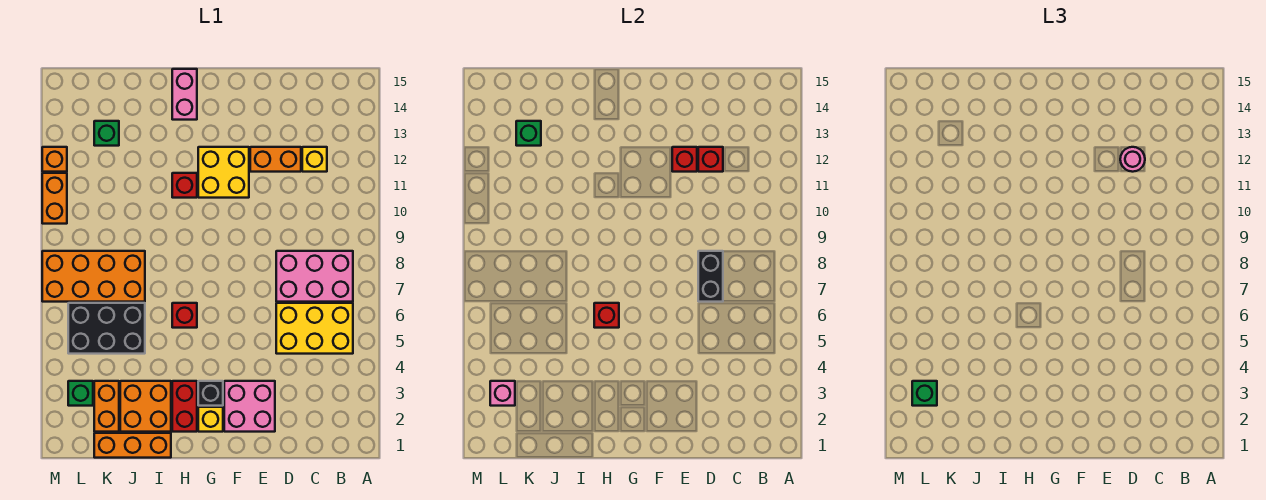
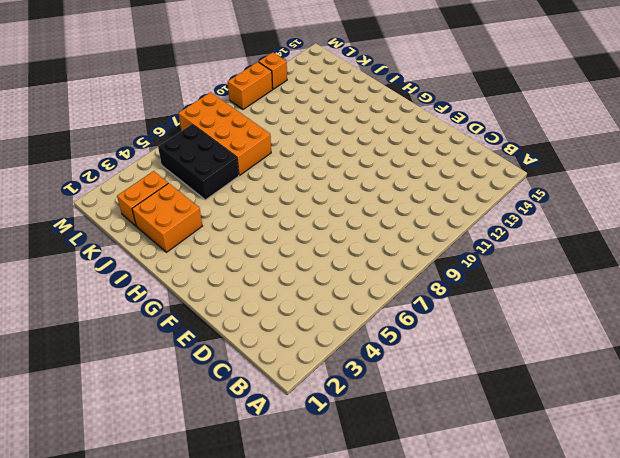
none -> yellow brick B5:D6 level 1
none -> pink brick B7:D8 level 1
none -> yellow brick C12 level 1

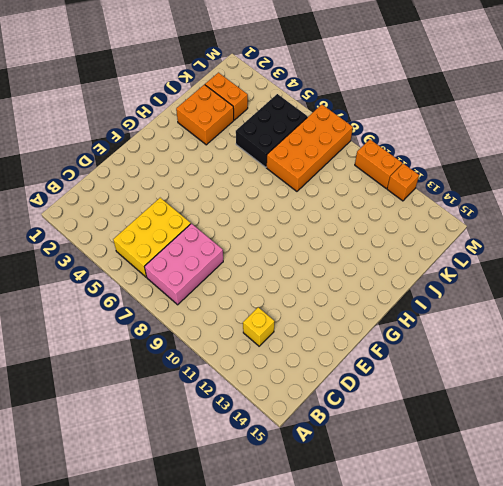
none -> orange brick D12:E12 level 1
none -> pink brick E2:F3 level 1
none -> yellow brick F11:G12 level 1

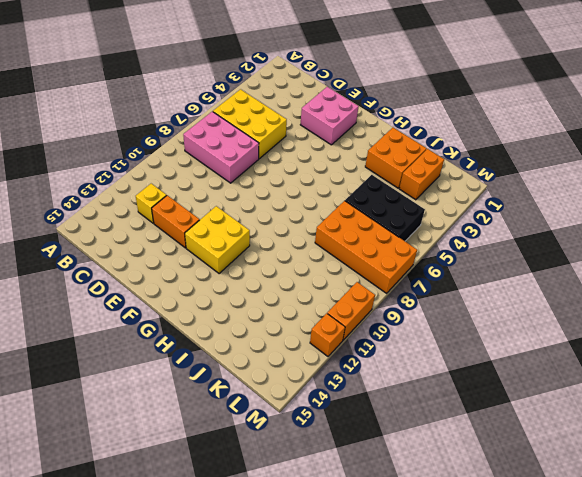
none -> yellow brick G2 level 1
none -> black brick G3 level 1
none -> red brick H2:H3 level 1

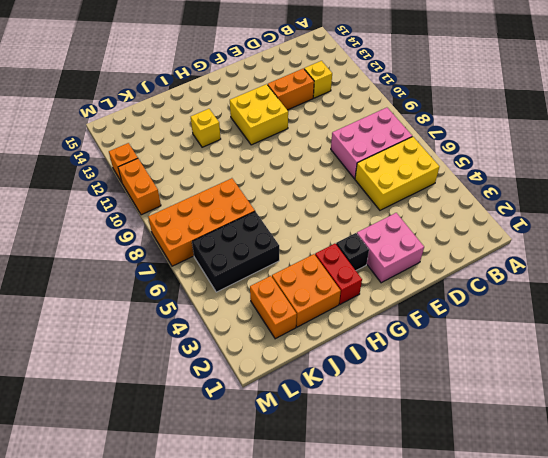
yellow brick I12 level 1 -> yellow brick G2 level 1
none -> red brick H6 level 1
none -> red brick H11 level 1
none -> pink brick H14:H15 level 1

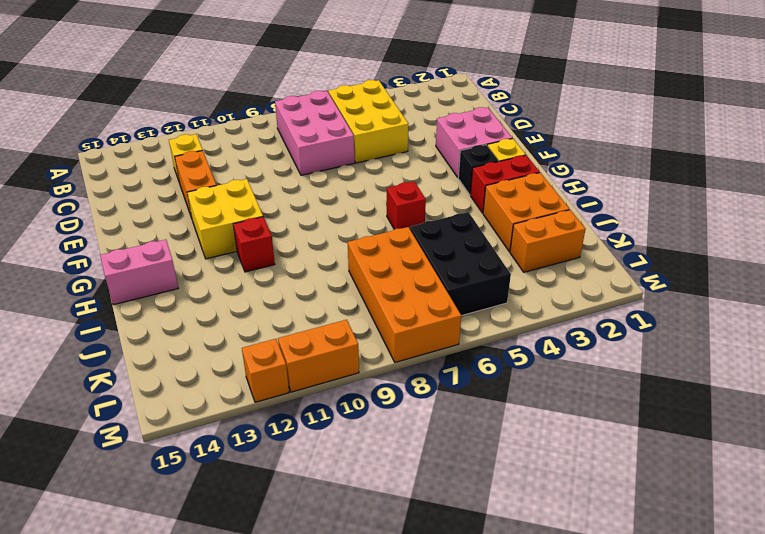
none -> orange brick I1:K1 level 1
none -> green brick K13 level 1
none -> green brick L3 level 1

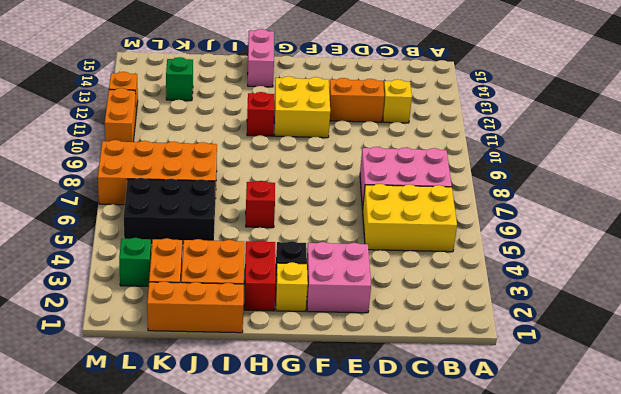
none -> black brick D7:D8 level 2
none -> red brick D12 level 2
none -> red brick E12 level 2

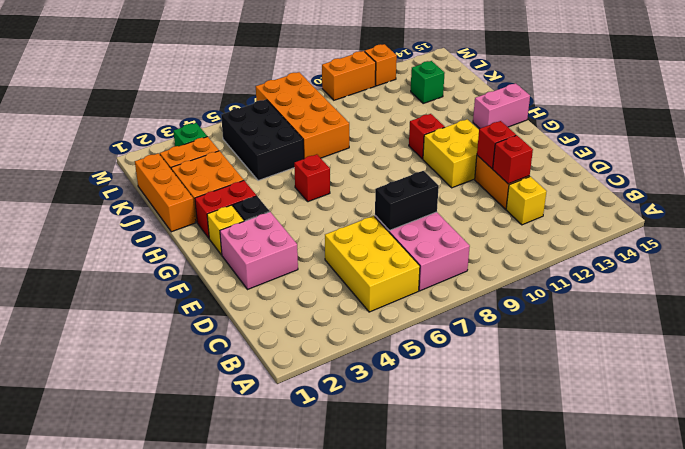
none -> red brick H6 level 2
none -> green brick K13 level 2
none -> pink brick L3 level 2

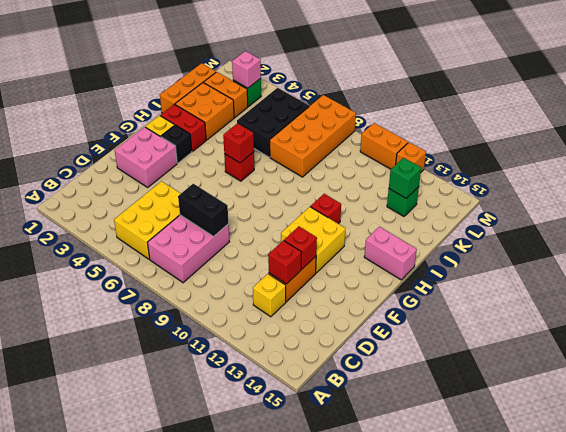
none -> pink round brick D12 level 3
none -> green brick L3 level 3

